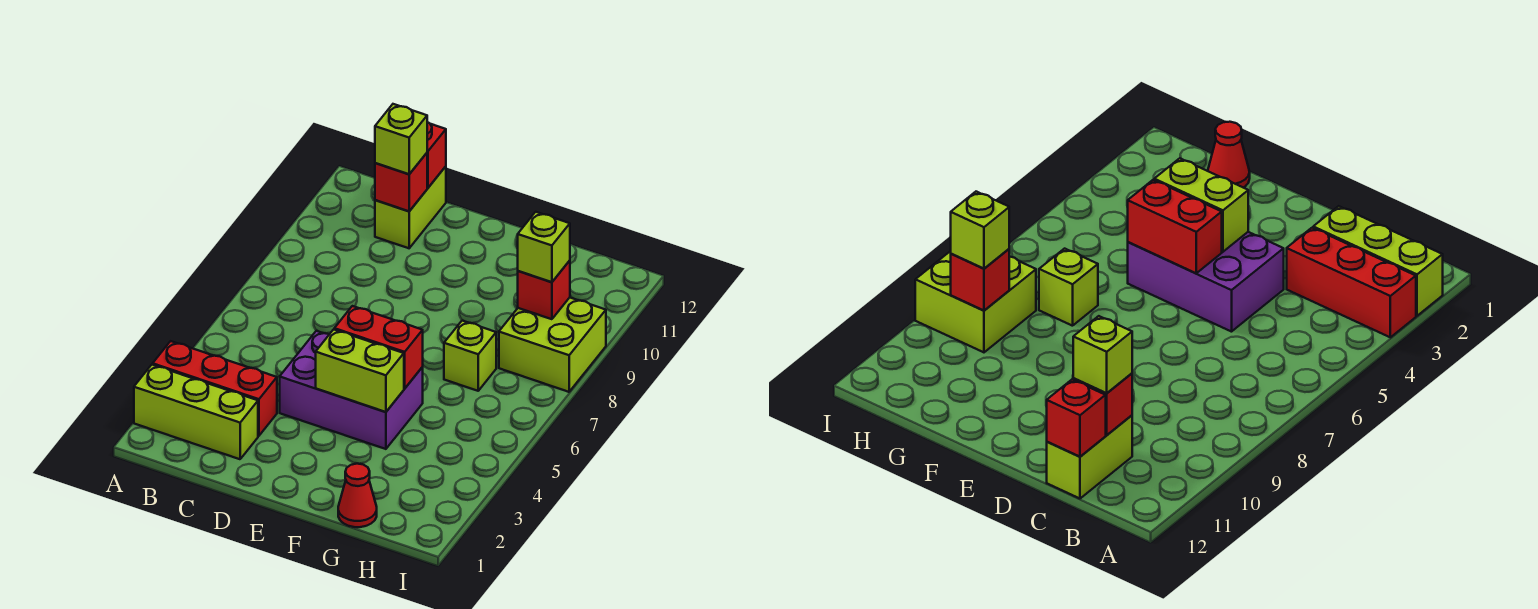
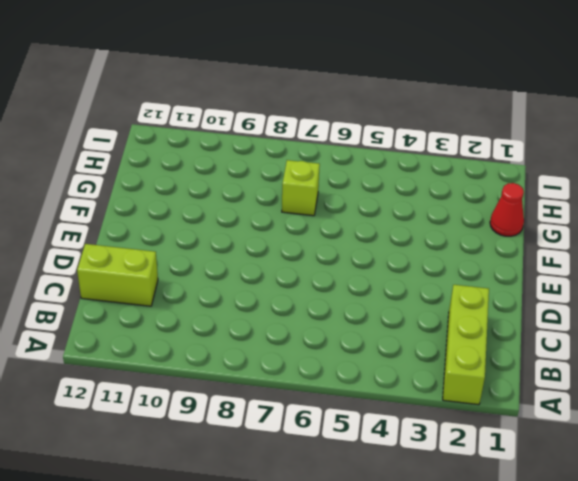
none -> red brick A3:C3 level 1
none -> purple brick D4:F5 level 1
none -> lime brick H8:I9 level 1

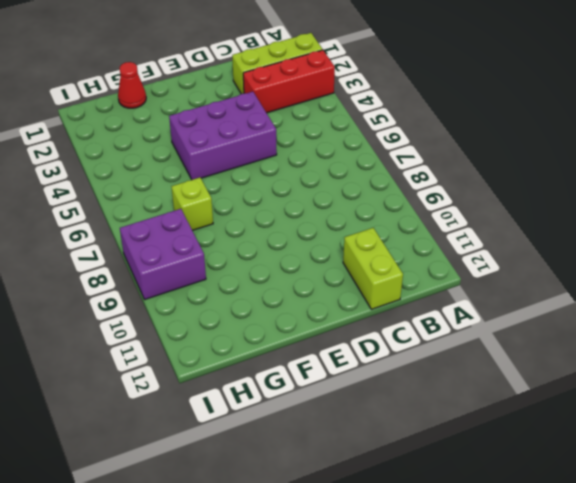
purple brick H8:I9 level 1 -> lime brick H8:I9 level 1
none -> red brick C11 level 2
none -> red brick C12 level 2
none -> lime brick E4:F4 level 2

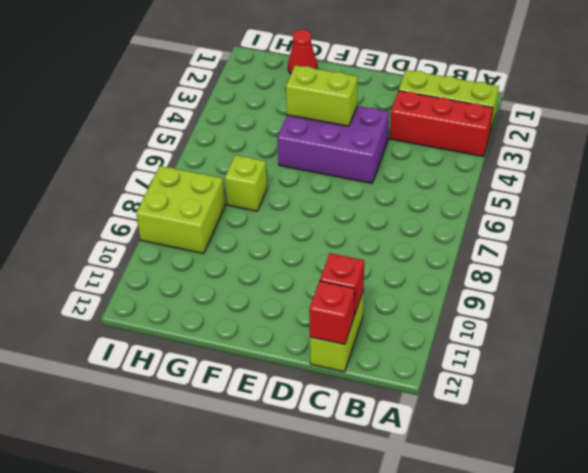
none -> red brick E5:F5 level 2
none -> red brick H9 level 2
none -> lime brick C11 level 3

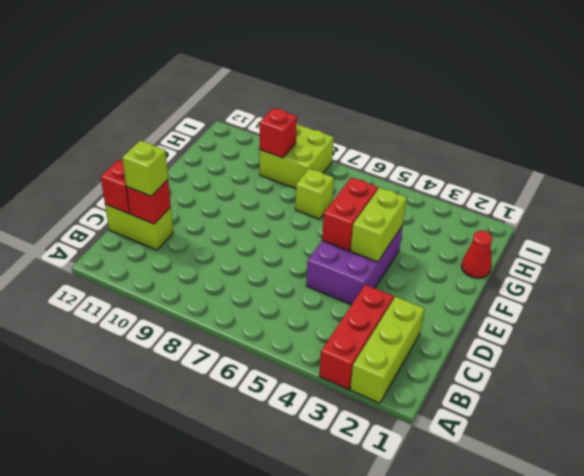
none -> lime brick H9 level 3

